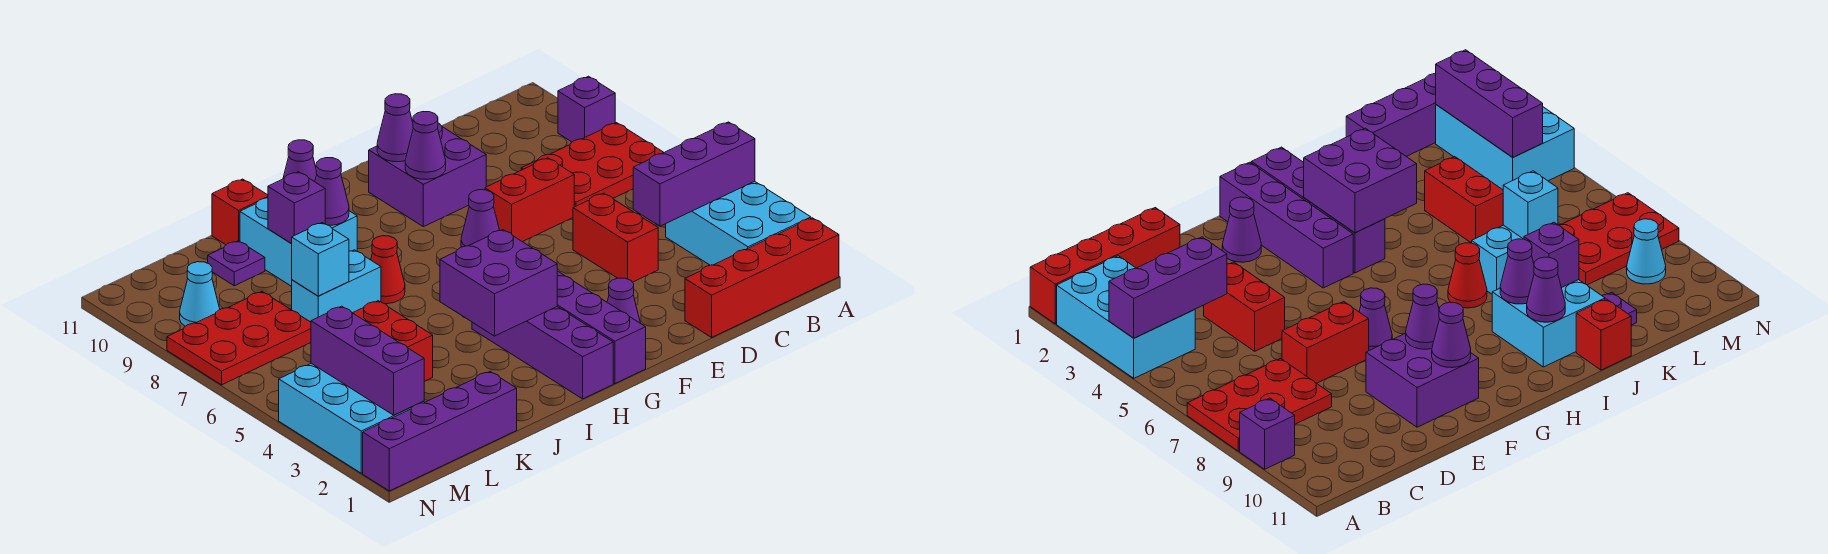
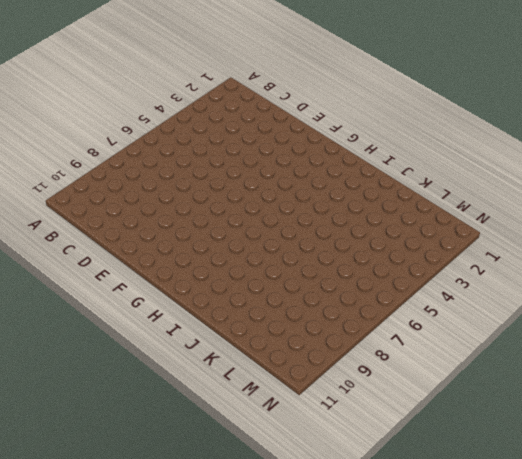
none -> red brick A1:D1 level 1
none -> cyan brick A2:B4 level 1
none -> red plate A7:C8 level 1
none -> purple brick A9 level 1

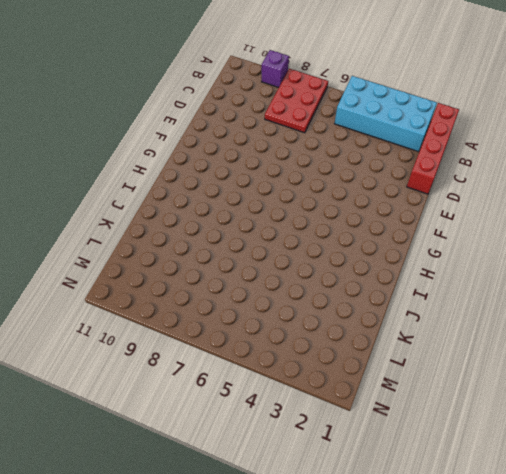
cyan brick A2:B5 level 1 -> cyan brick A2:B4 level 1
none -> red brick D4:D5 level 1
none -> red brick D7:E7 level 1
none -> purple brick E9:F10 level 1
none -> purple cone F2 level 1

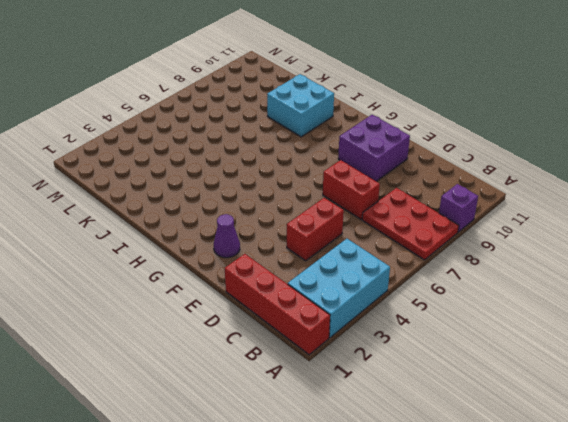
none -> purple cone F7 level 1
none -> purple brick G1:G4 level 1
none -> purple brick H1:H4 level 1
none -> red cone I7 level 1

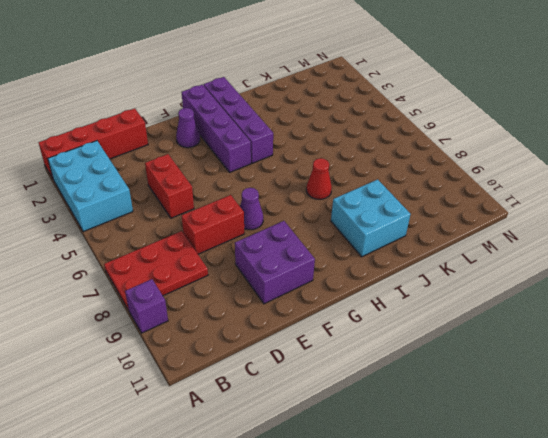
none -> cyan brick J7:K7 level 1
none -> red brick J11 level 1
none -> purple brick K1:N1 level 1
none -> red brick K4:K5 level 1

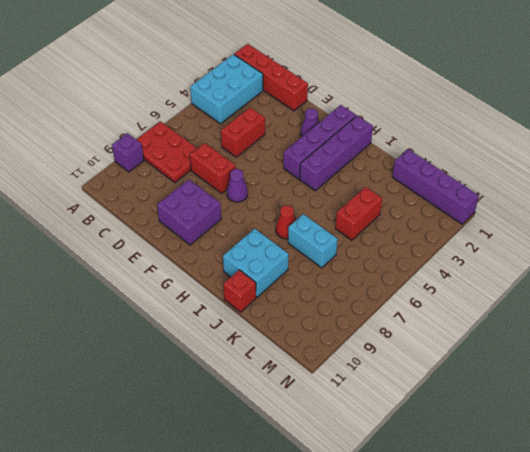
none -> purple plate K10 level 1
none -> red plate L7:N8 level 1
none -> cyan brick M2:N4 level 1
none -> cyan cone M9 level 1

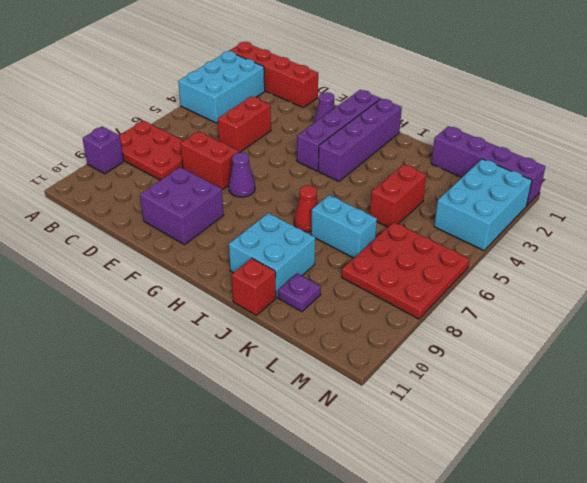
red plate L6:N8 level 1 -> red plate L7:N8 level 1
none -> cyan cone M9 level 1
none -> purple brick A4:C4 level 2
none -> purple cone F9 level 2
none -> purple cone F10 level 2

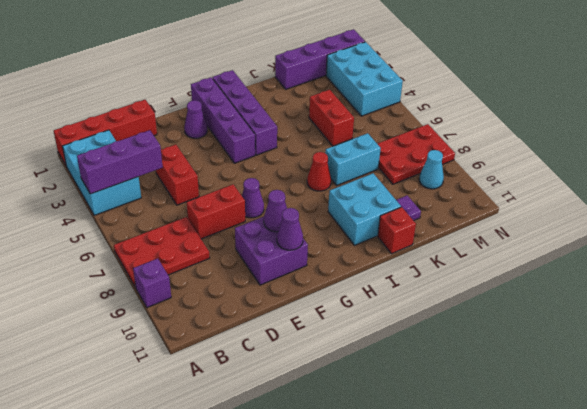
none -> purple brick H3:I4 level 2
none -> purple cone I9 level 2
none -> purple cone I10 level 2
none -> purple brick J9 level 2

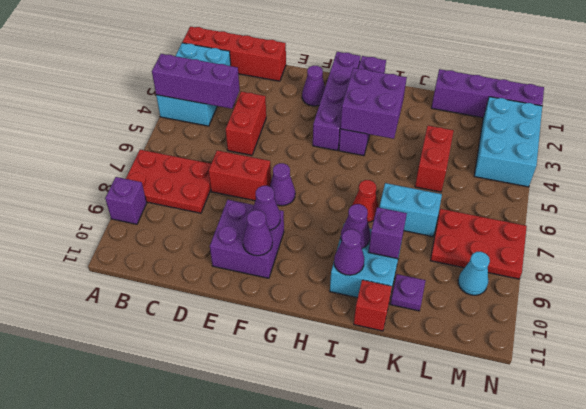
none -> cyan brick K7 level 2
none -> purple brick M2:M4 level 2

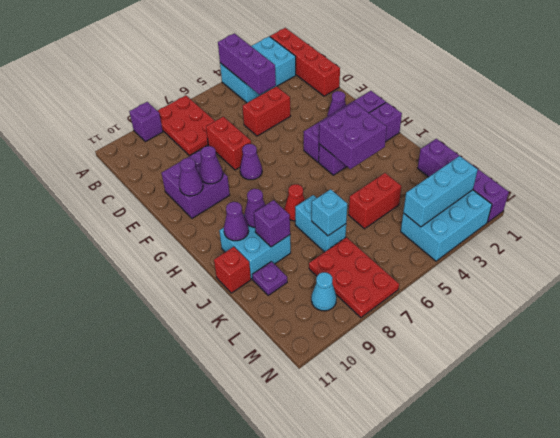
cyan brick M2:M4 level 2 -> purple brick M2:M4 level 2

